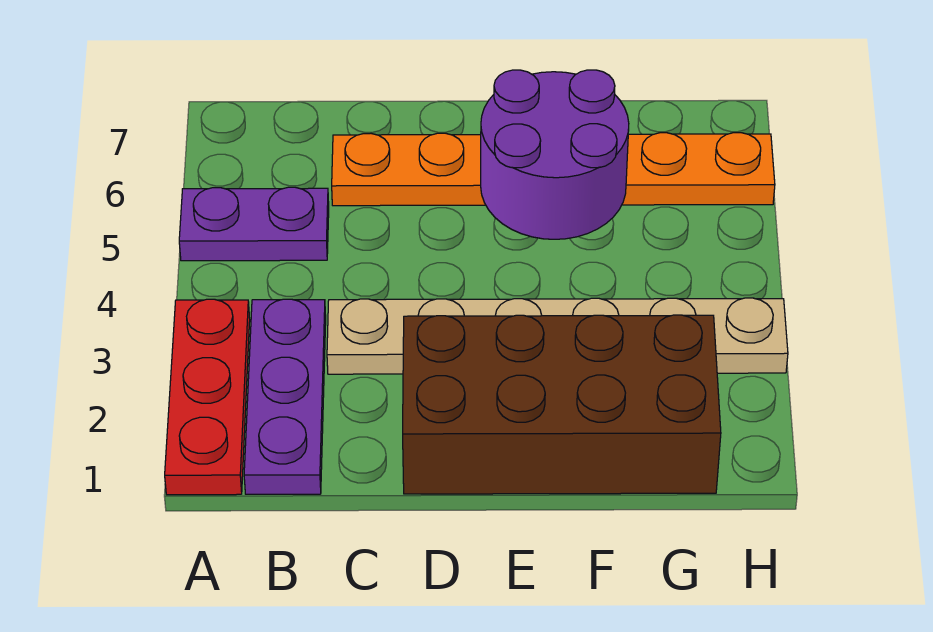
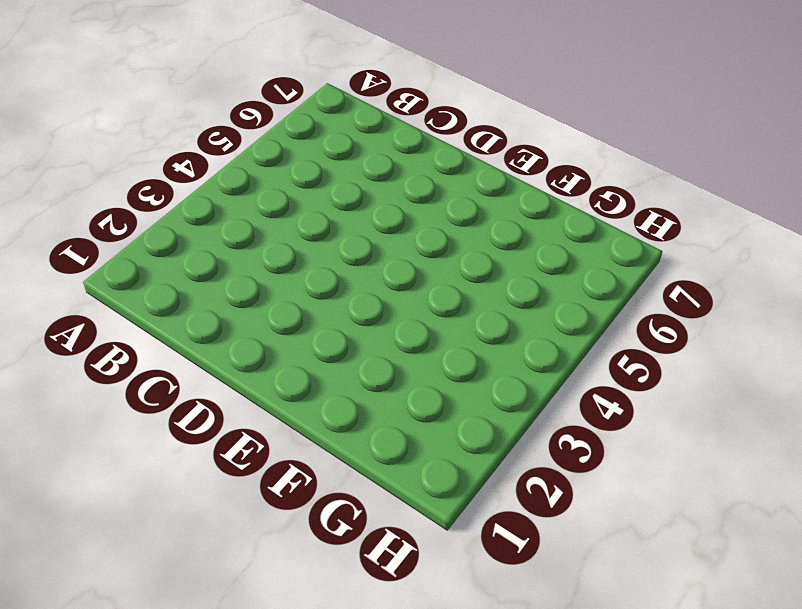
none -> red plate A1:A3 level 1
none -> purple plate A5:B5 level 1

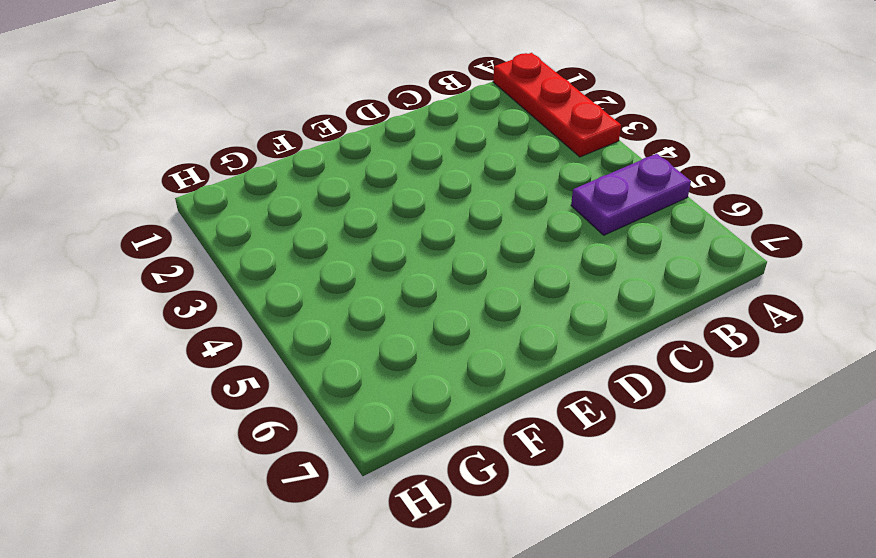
none -> purple plate B1:B3 level 1
none -> tan plate C3:H3 level 1

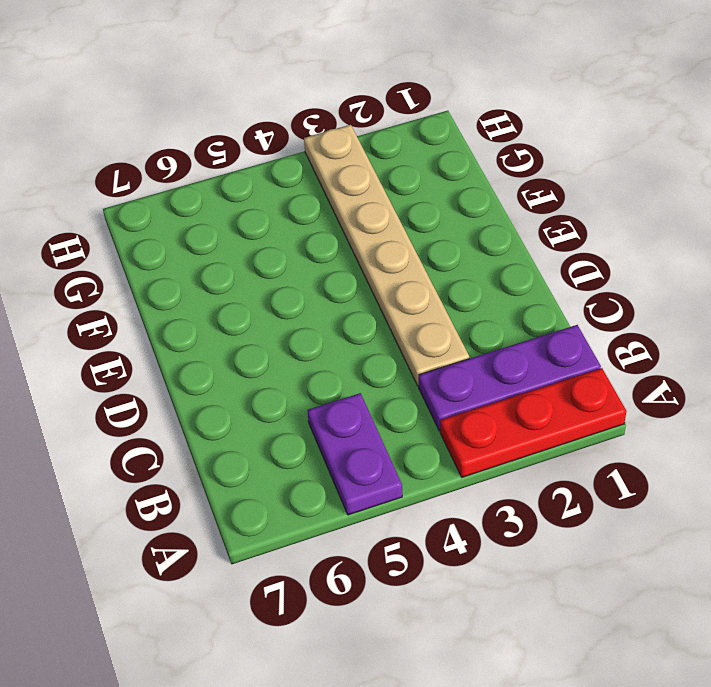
none -> orange plate C6:H6 level 1
none -> brown brick D1:G2 level 1

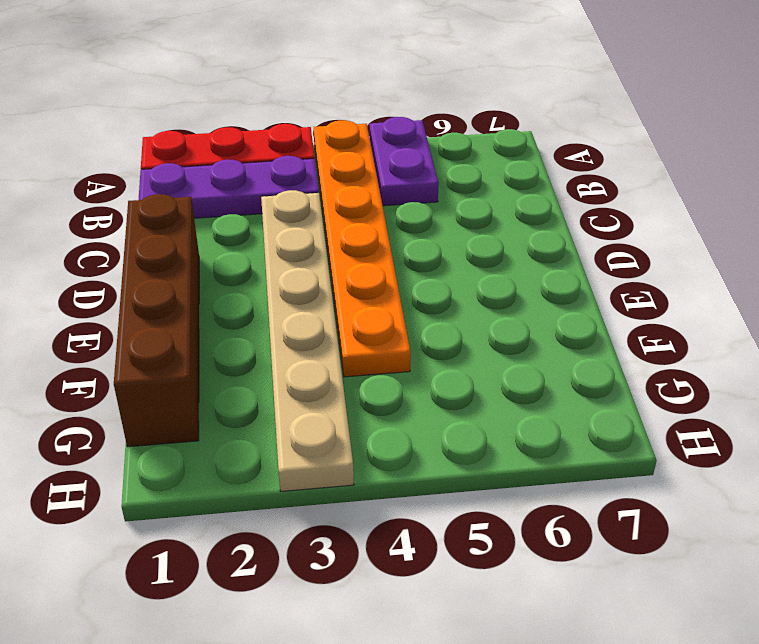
orange plate A4:F4 level 1 -> orange plate C6:H6 level 1
brown brick D1:G1 level 1 -> brown brick D1:G2 level 1
none -> purple round brick E5:F6 level 2

